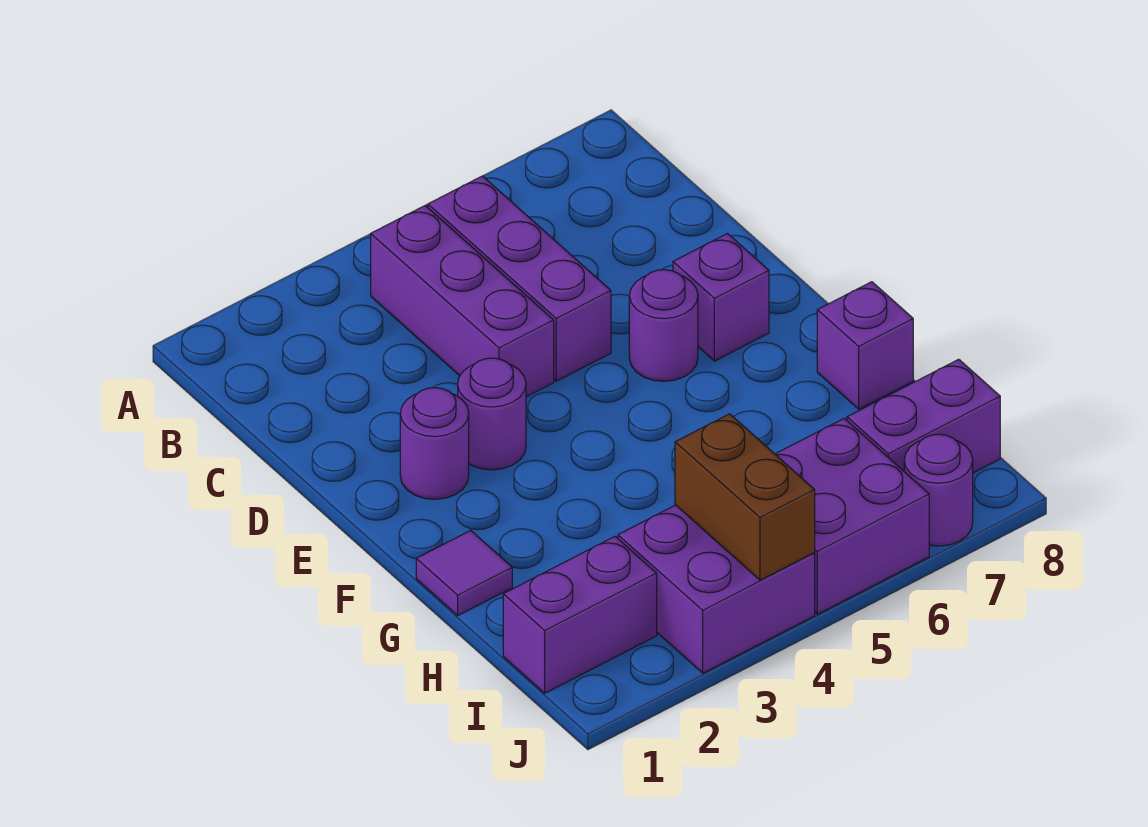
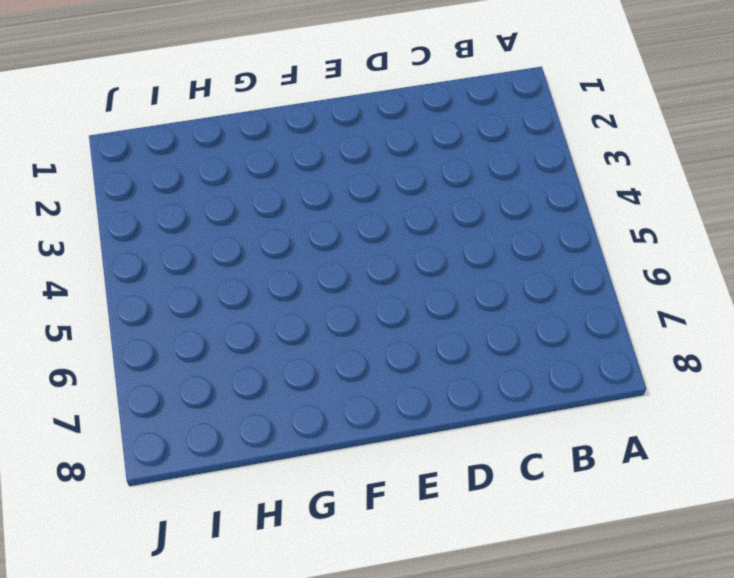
none -> purple brick B4:D4 level 1
none -> purple brick B5:D5 level 1
none -> purple round brick E2 level 1

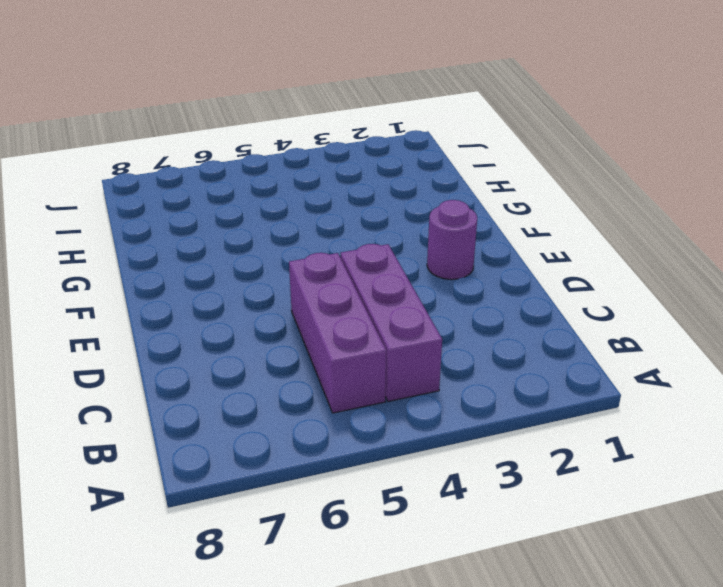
none -> purple round brick E3 level 1
none -> purple round brick E6 level 1
none -> purple brick E7 level 1

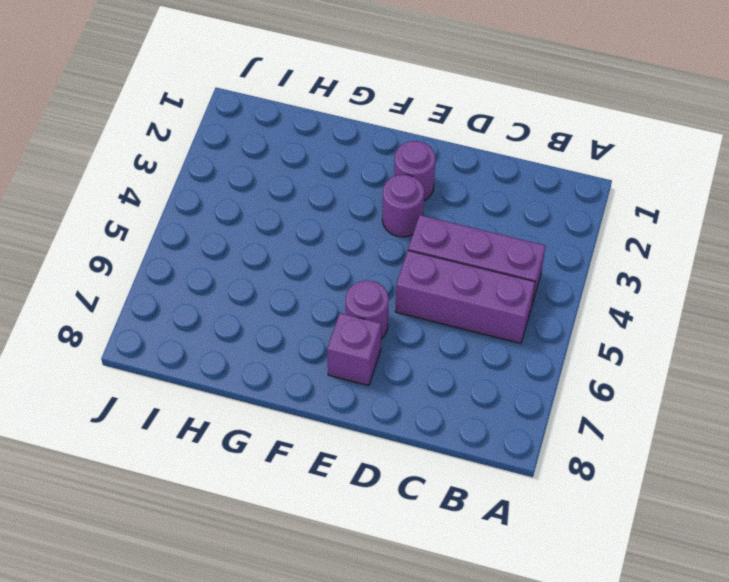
none -> purple tile G1 level 1
none -> purple brick G8 level 1
none -> purple brick I1:I2 level 1

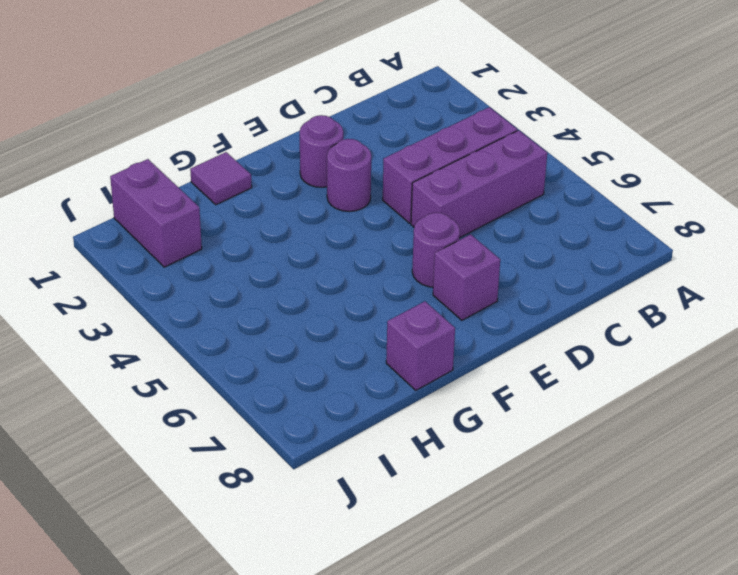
none -> purple brick I3:J4 level 1
none -> purple brick I5:J6 level 1
none -> purple brick I7:I8 level 1

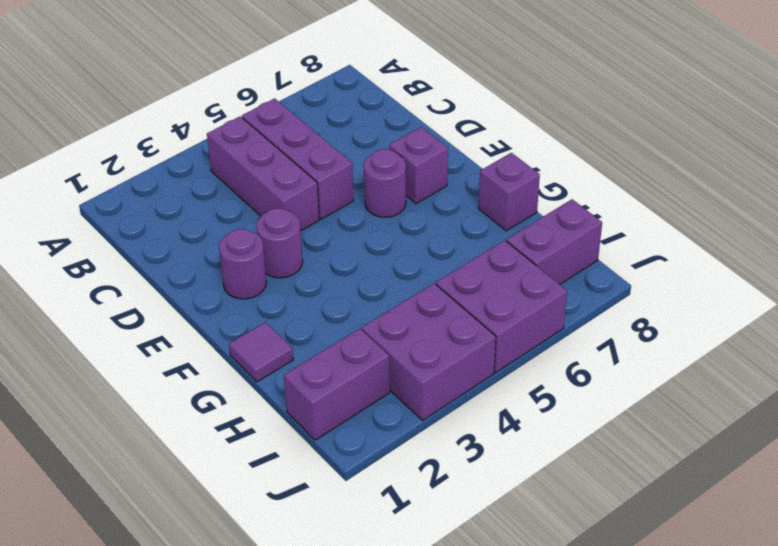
none -> purple round brick J7 level 1
none -> brown brick I4:J4 level 2

